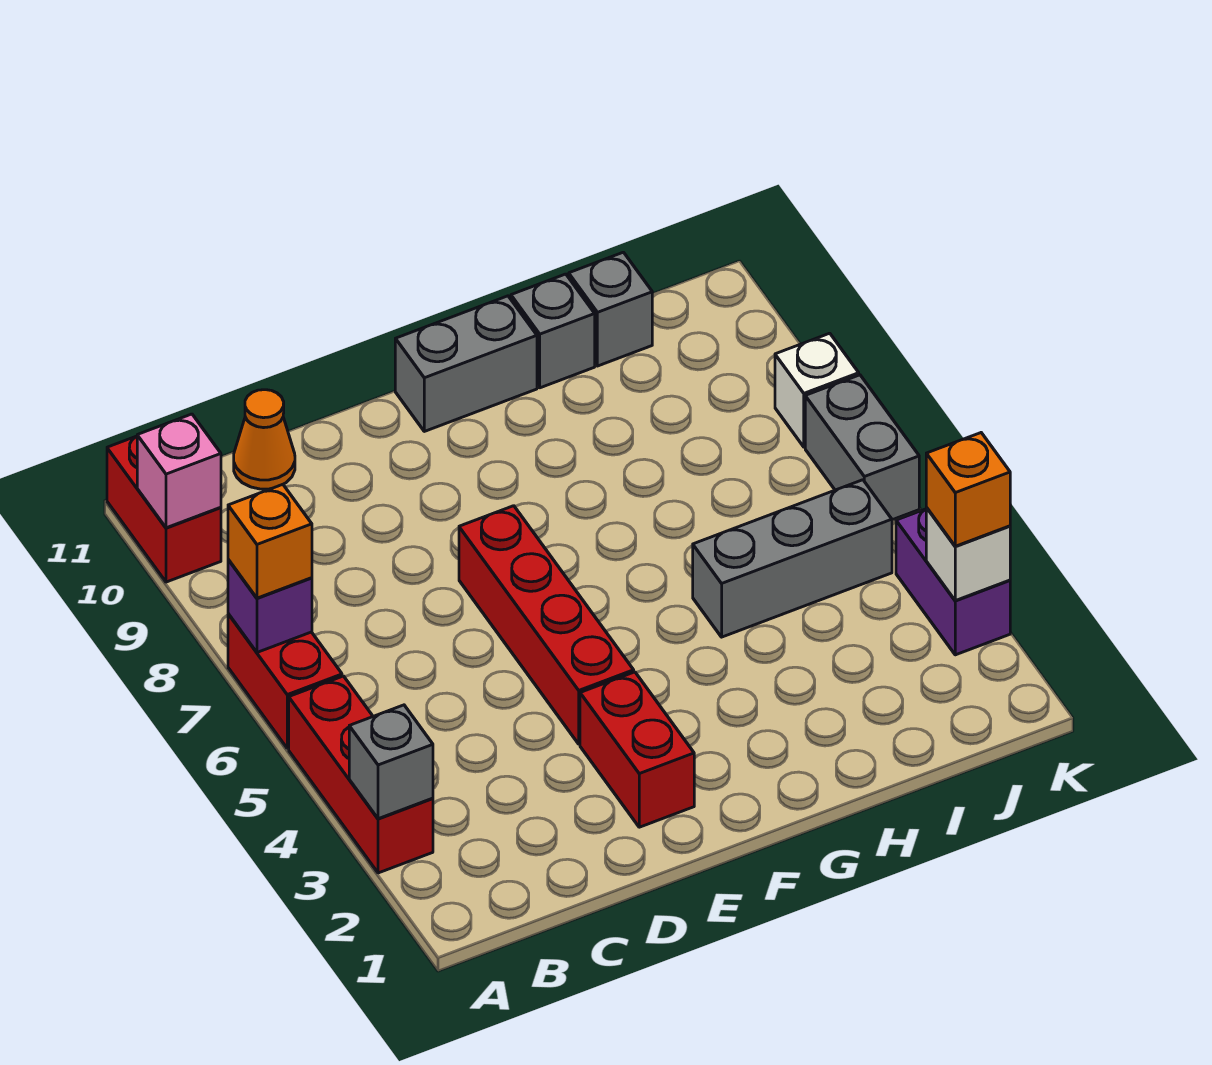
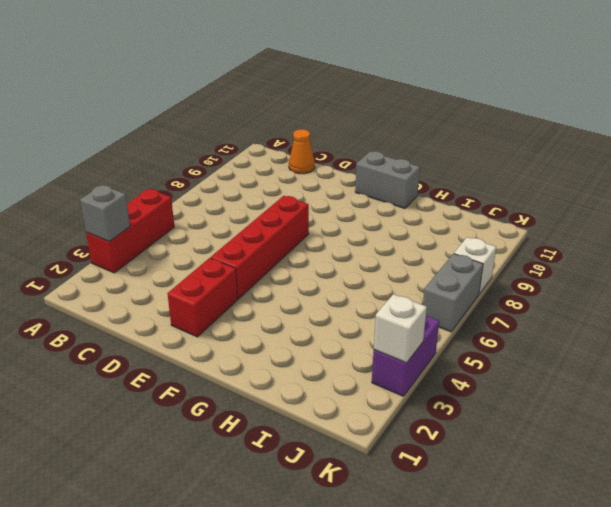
none -> red brick A6:A7 level 1
none -> red brick A10:A11 level 1
none -> grey brick H5:J5 level 1

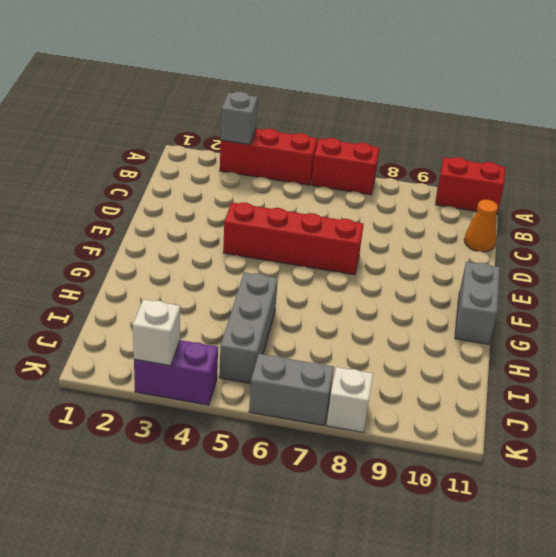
none -> red brick E2:E3 level 1
none -> grey brick H11 level 1
none -> grey brick I11 level 1

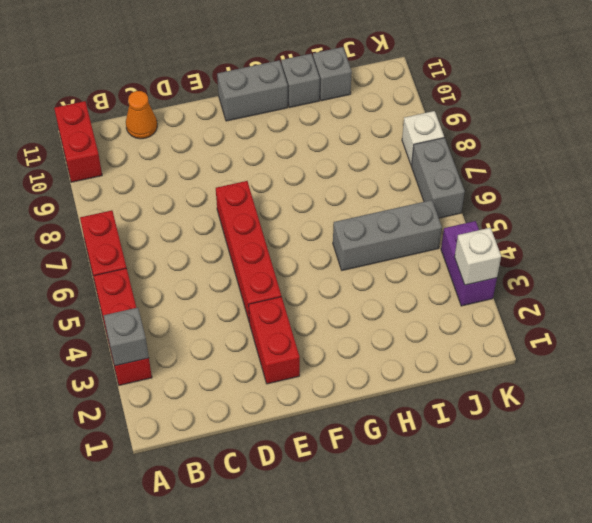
none -> purple brick A7 level 2
none -> pink brick A10 level 2
none -> orange brick A7 level 3

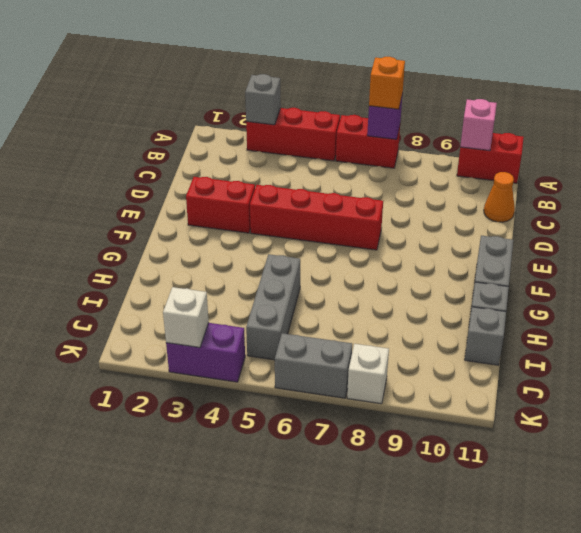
none -> orange brick K3 level 3

